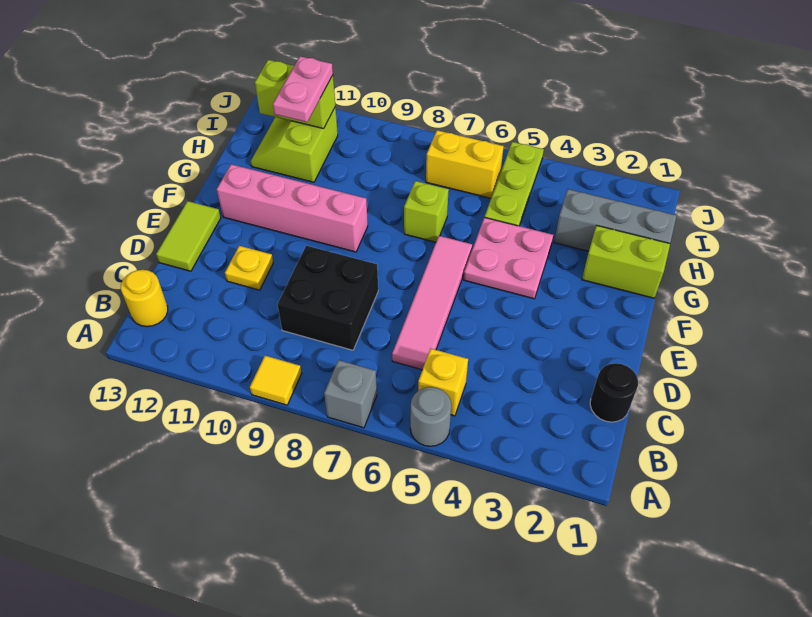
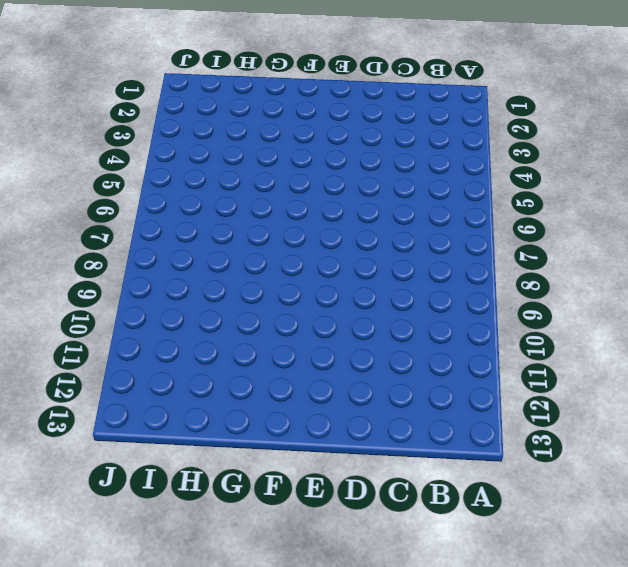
none -> grey round brick A5 level 1
none -> grey brick A7 level 1
none -> yellow tile A9 level 1

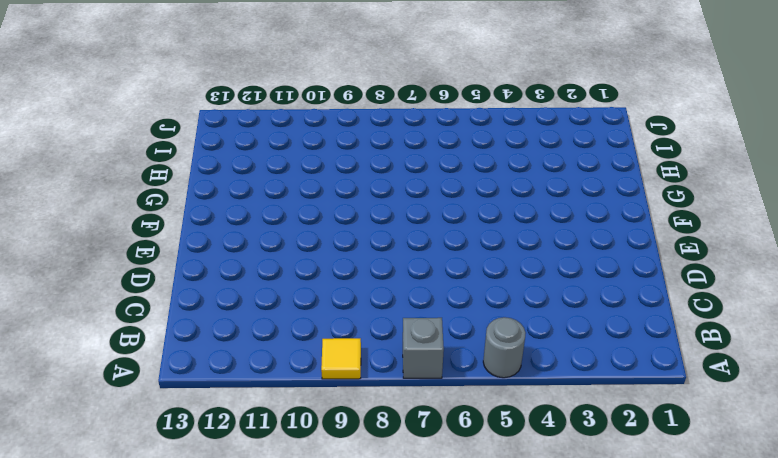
none -> yellow brick B5 level 1
none -> yellow round brick B13 level 1
none -> black round brick C1 level 1

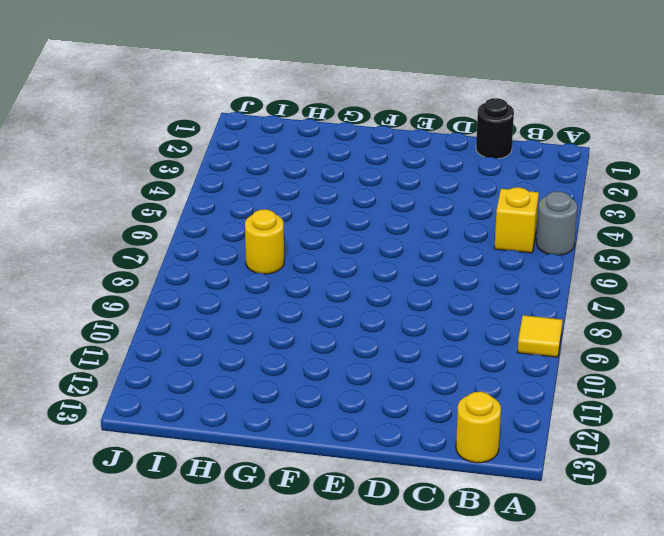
yellow round brick H7 level 1 -> none
none -> grey brick A7 level 1
none -> pink tile C6:F6 level 1
none -> black brick C8:D9 level 1

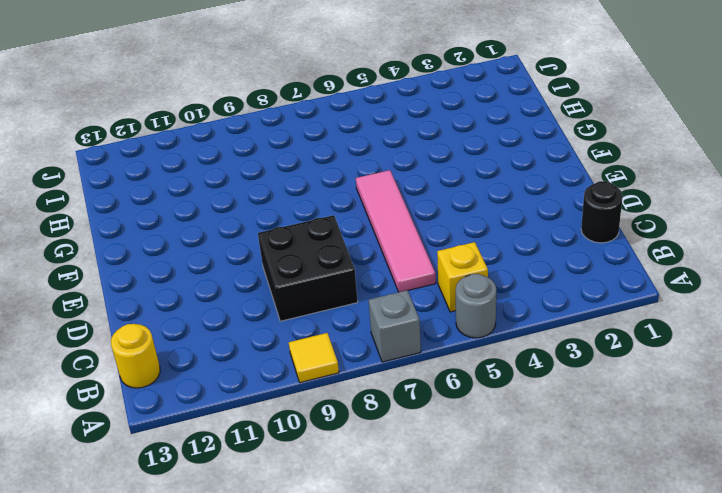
none -> yellow plate D11 level 1
none -> lime tile D13:E13 level 1
none -> pink plate F4:G5 level 1

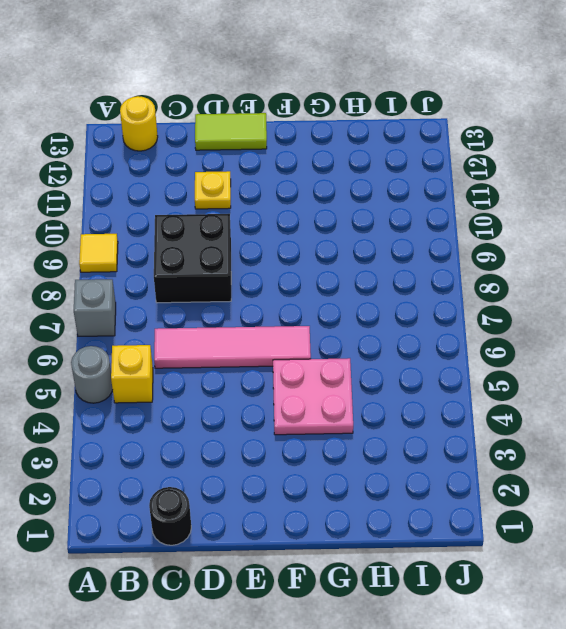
none -> pink brick F9:F12 level 1
none -> lime brick G1:G2 level 1
none -> lime brick G7 level 1

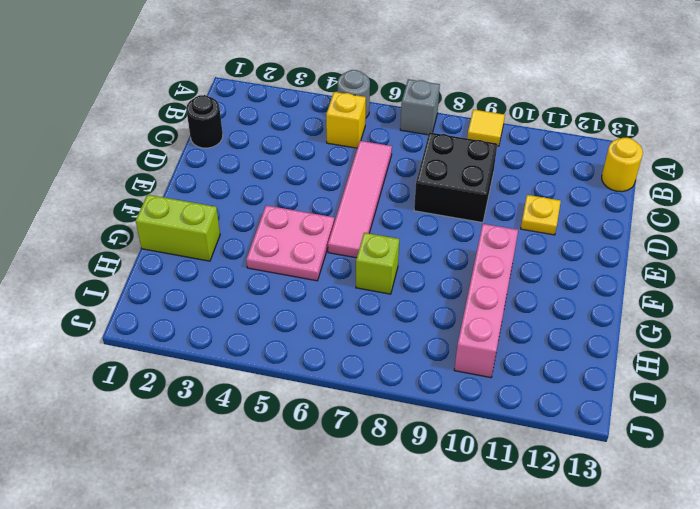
pink brick F10:I10 level 1 -> pink brick F9:F12 level 1
none -> lime tile D13:E13 level 1
none -> grey brick H1:H3 level 1
none -> lime plate H5:J5 level 1

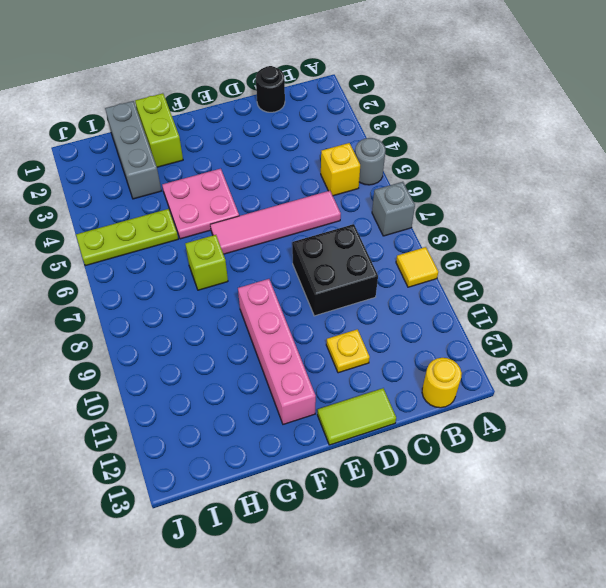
none -> lime slope H11:I12 level 1 top 11
none -> yellow brick I6:I7 level 1
none -> lime brick I11:I12 level 2

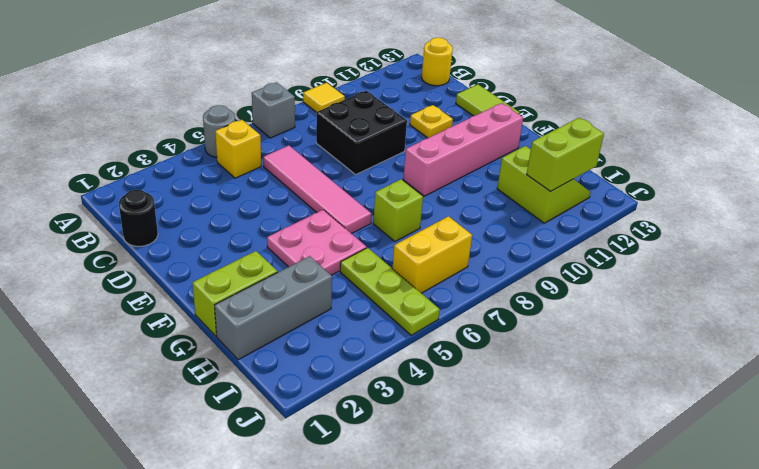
none -> pink plate H11:I11 level 3

